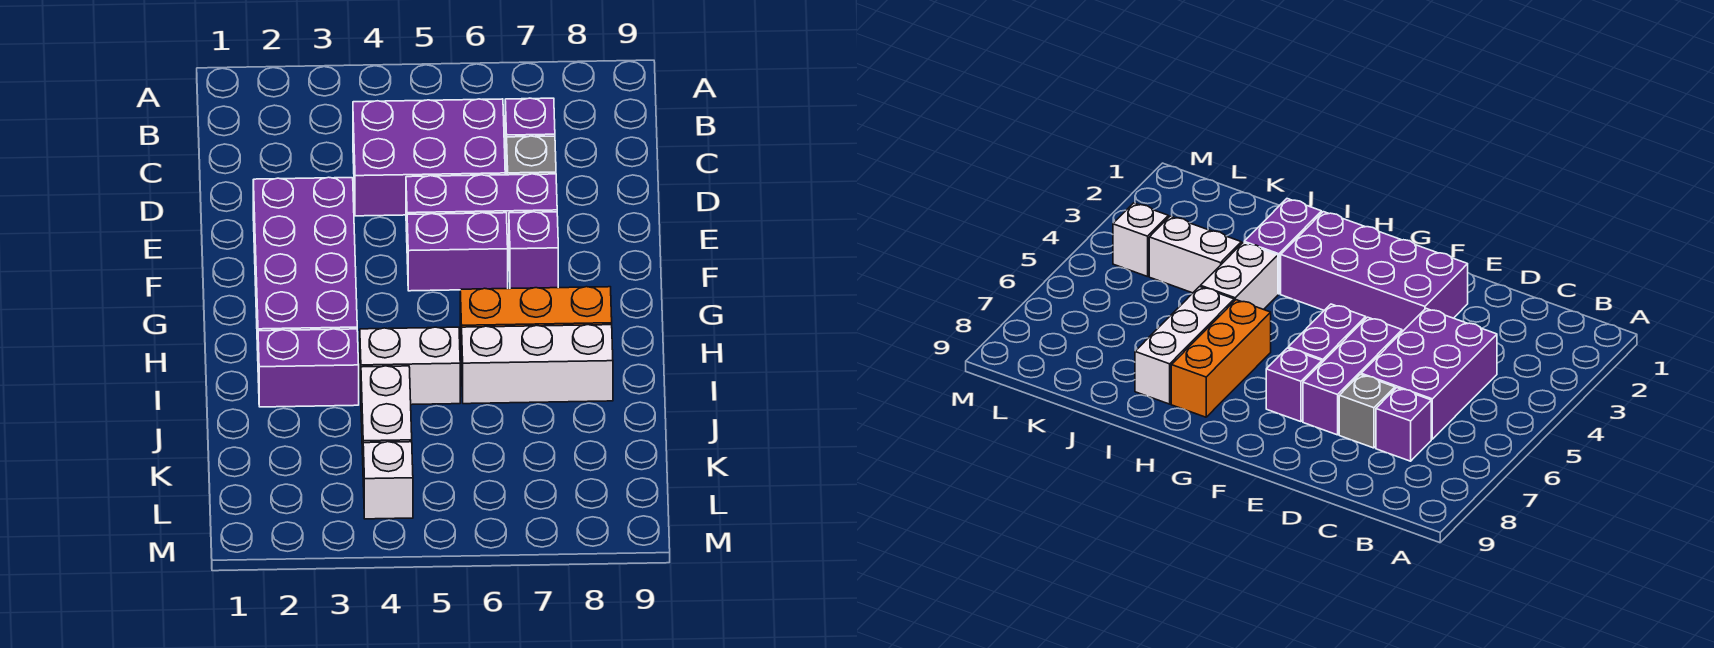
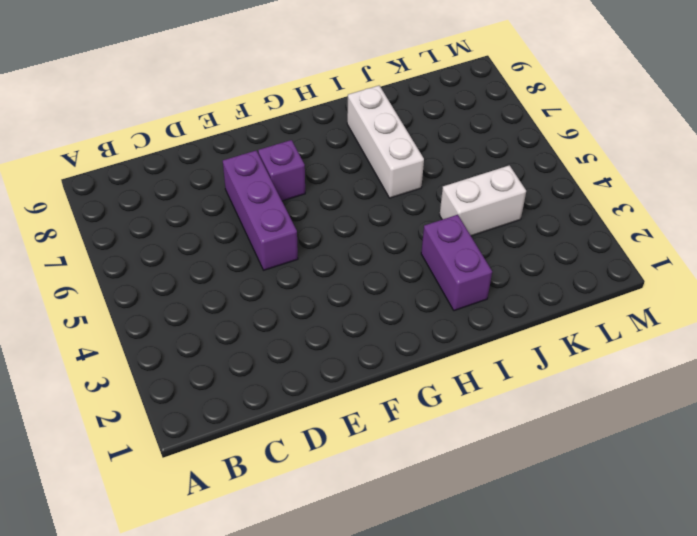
none -> purple brick C4:D6 level 1
none -> purple brick C7 level 1
none -> grey brick D7 level 1

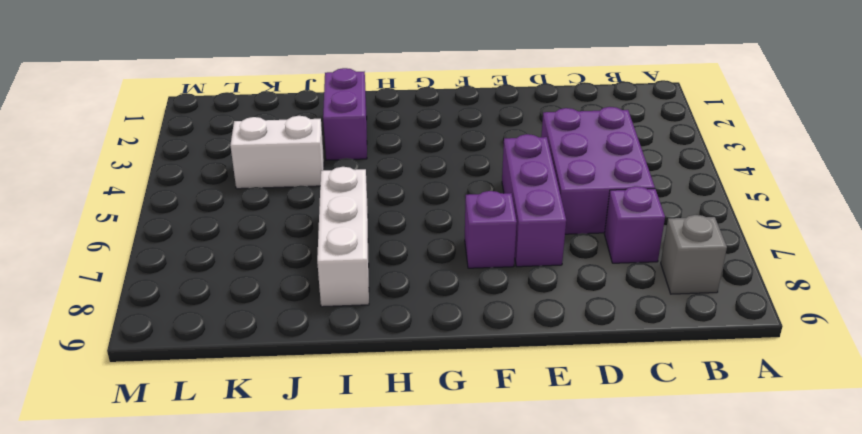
grey brick B8 level 1 -> grey brick D7 level 1
none -> purple brick E2:H3 level 1
none -> purple brick F5:F6 level 1
none -> orange brick H6:H8 level 1

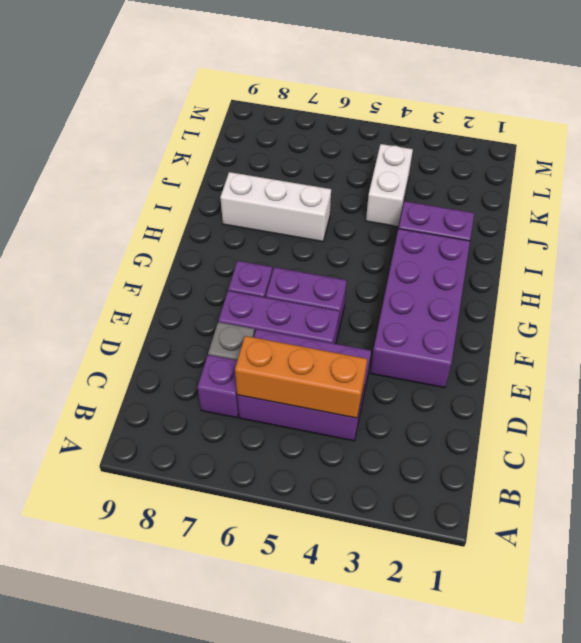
orange brick C4:C6 level 2 -> orange brick H6:H8 level 1
none -> white brick I4:I5 level 1
none -> white brick L4 level 1

